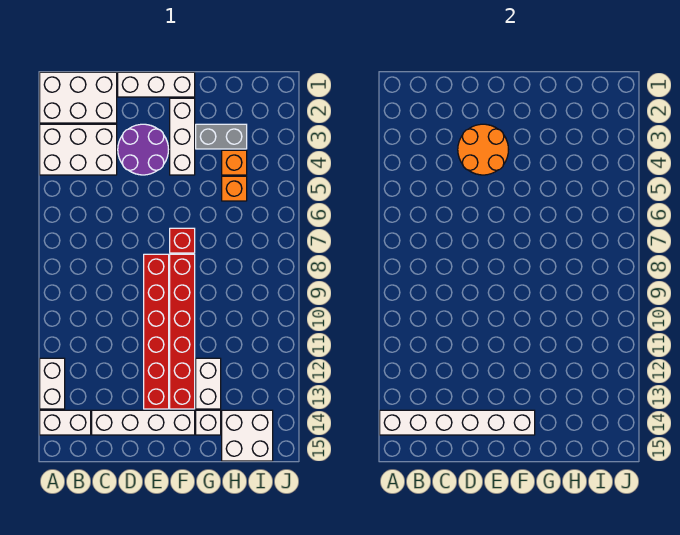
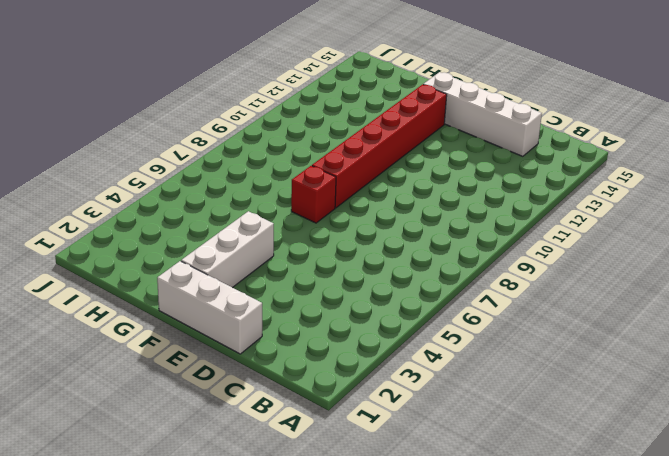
none -> white brick A1:C2 level 1
none -> white brick A3:C4 level 1
none -> white brick A12:A13 level 1

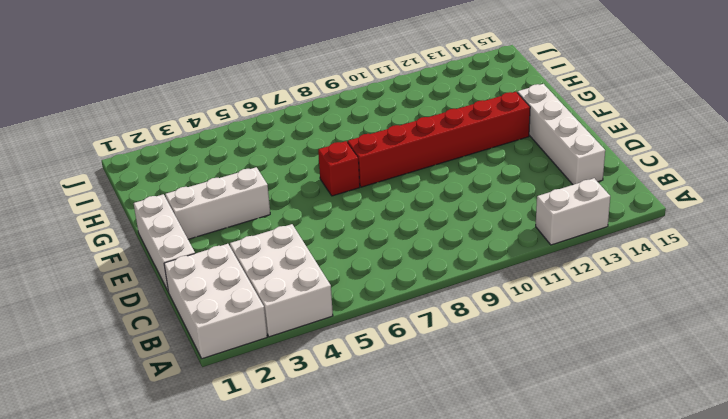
none -> white brick A14:B14 level 1
none -> purple round brick D3:E4 level 1
none -> red brick E8:E13 level 1

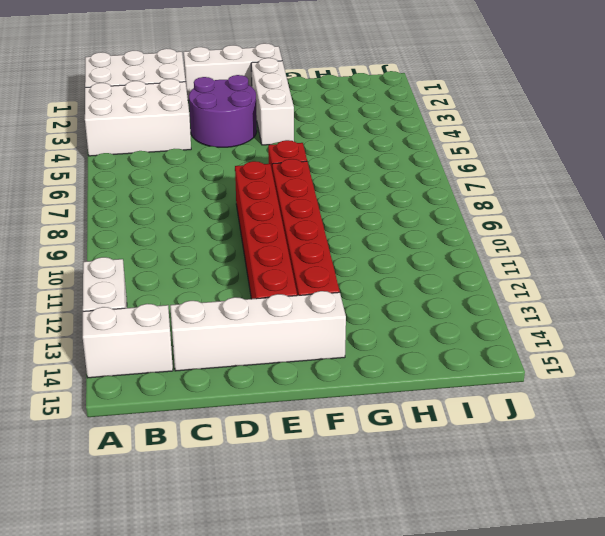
none -> grey brick G3:H3 level 1
none -> white brick G12:G13 level 1
none -> white brick G14 level 1

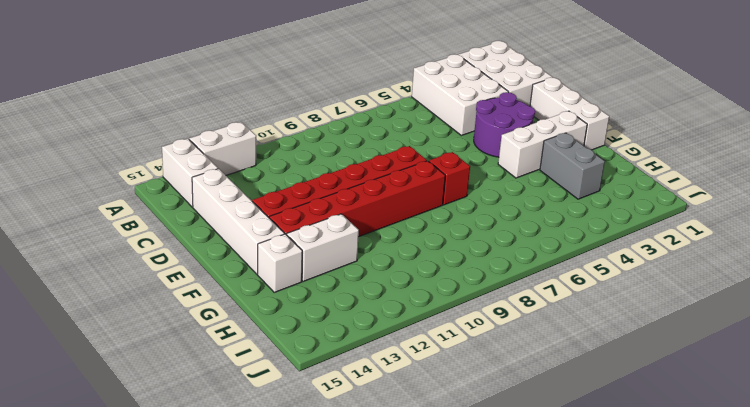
none -> orange brick H4 level 1
none -> orange brick H5 level 1
none -> white brick H14:I15 level 1

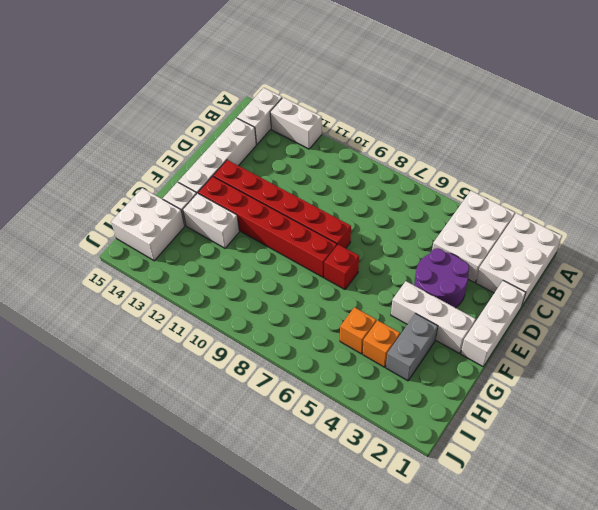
none -> white brick A14:F14 level 2
none -> orange round brick D3:E4 level 2

